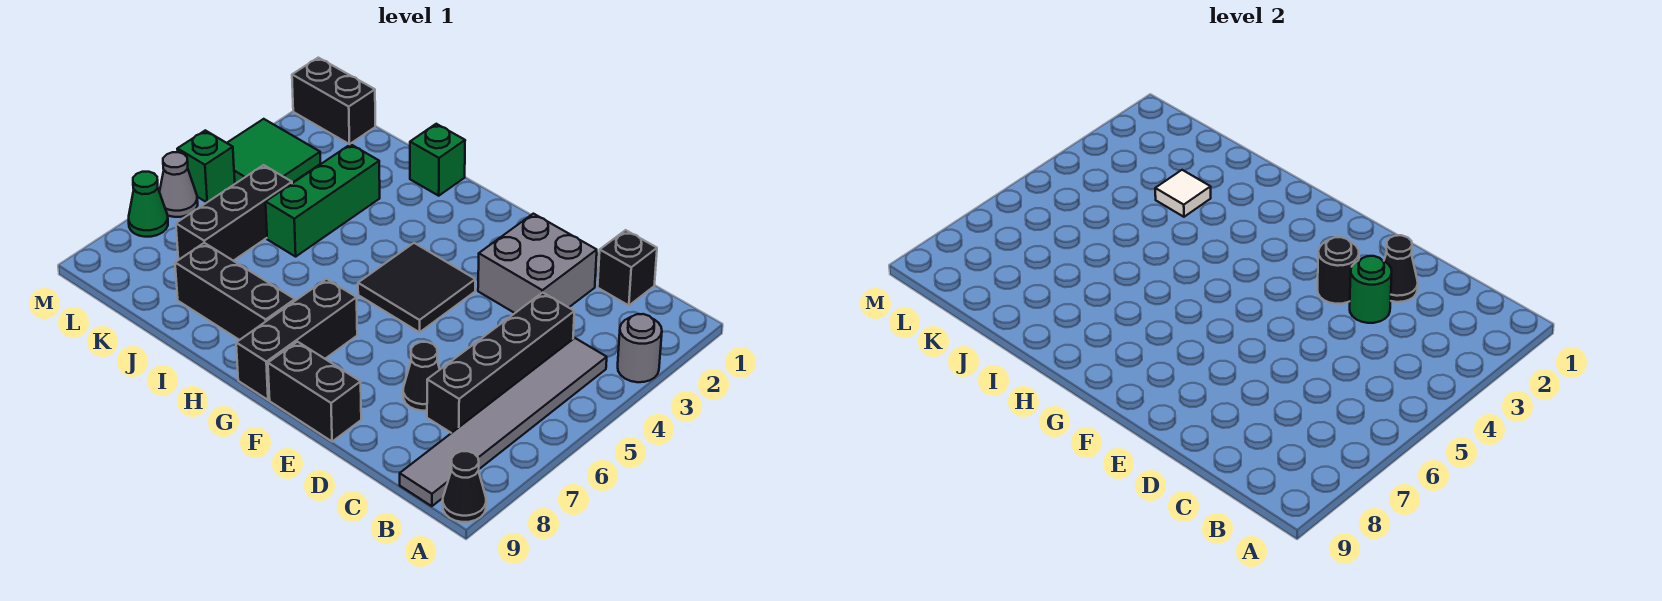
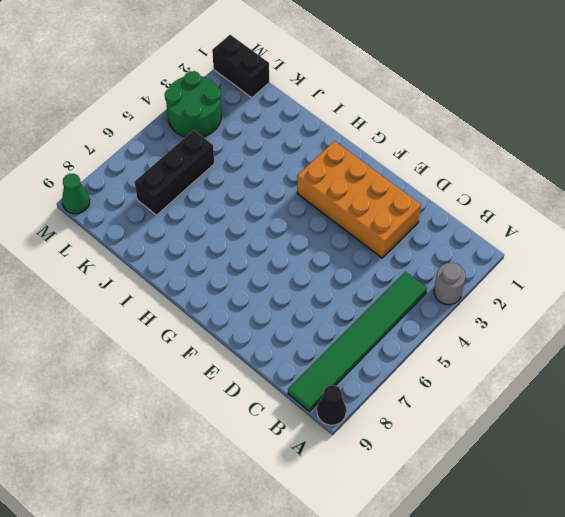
green tile B4:B9 level 1 -> grey tile B4:B9 level 1
orange brick D2:G3 level 1 -> grey brick D2:E3 level 1
green round brick L3:M4 level 1 -> green tile L3:M4 level 1
green cone M9 level 1 -> green cone M7 level 1
none -> black brick C1 level 1
none -> black brick C4:C7 level 1
none -> black cone D7 level 1

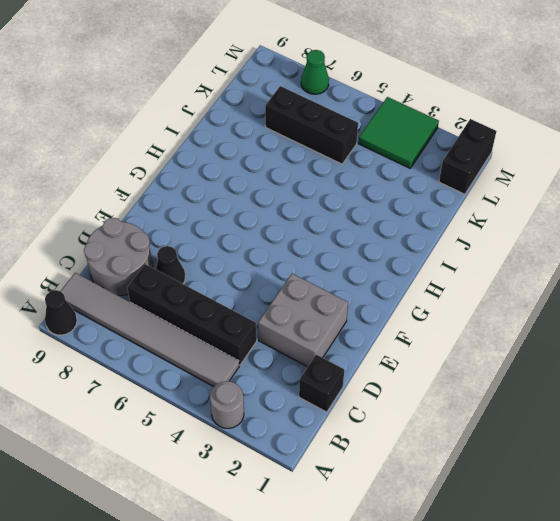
grey round brick C8:D9 level 1 -> none
none -> black brick E9:F9 level 1
none -> black tile F4:G5 level 1
none -> black brick G7:G9 level 1

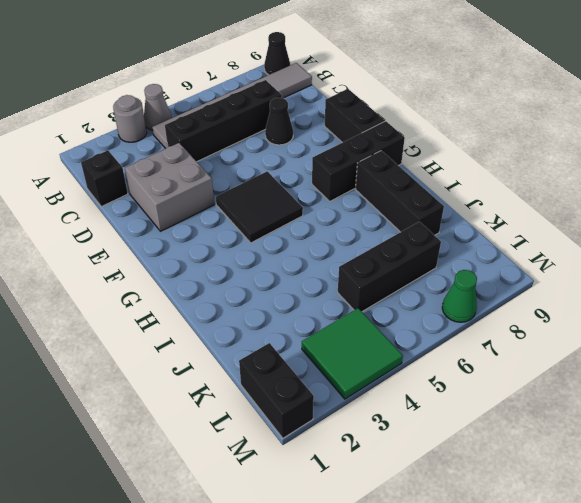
grey cone A4 level 1 -> grey cone M6 level 1
none -> green brick I1 level 1
none -> green brick J3:J5 level 1
none -> green brick M5 level 1

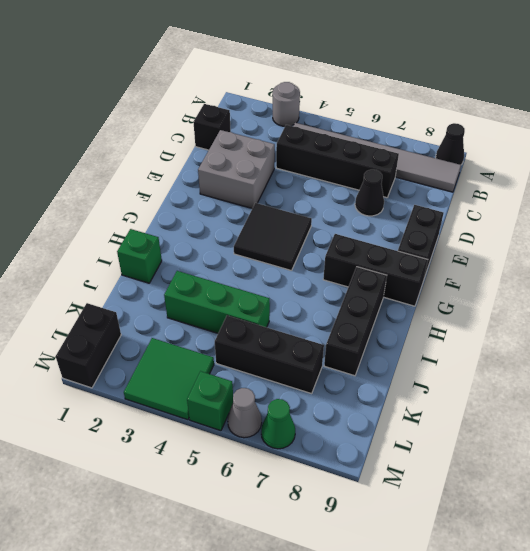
none -> black cone D2 level 2
none -> green round brick D3 level 2
none -> black round brick E3 level 2

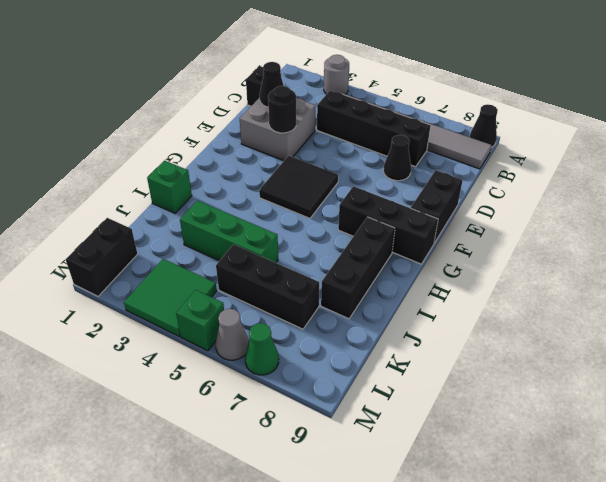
none -> green round brick D3 level 2
none -> white tile J3 level 2

